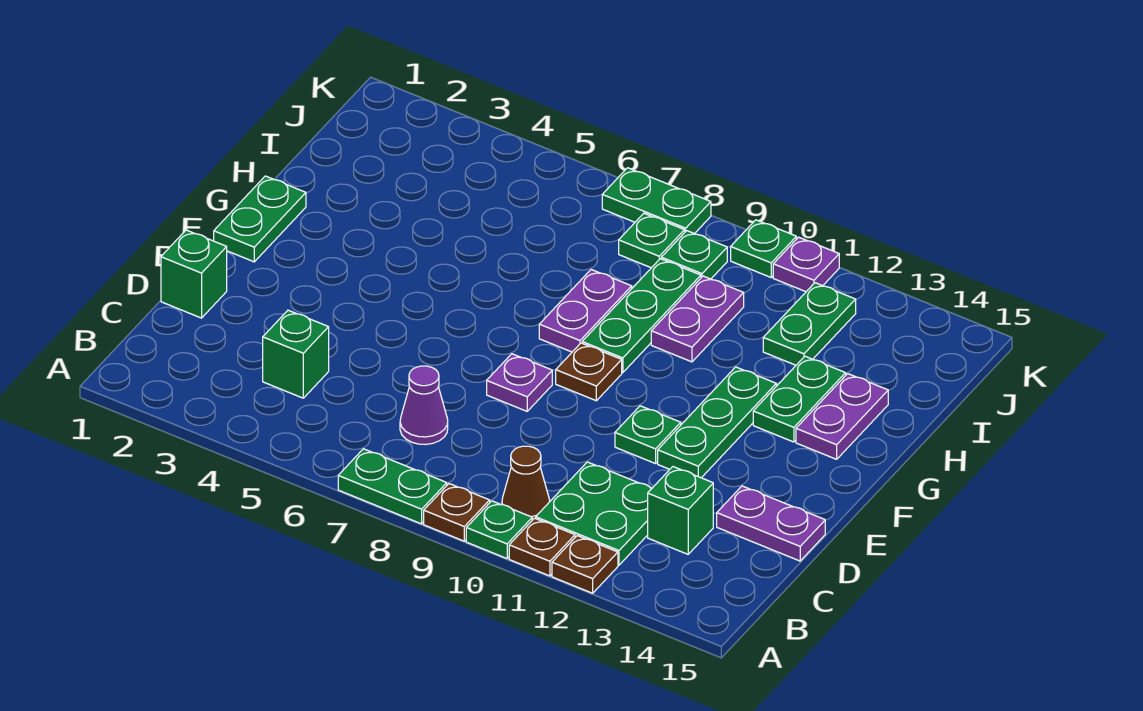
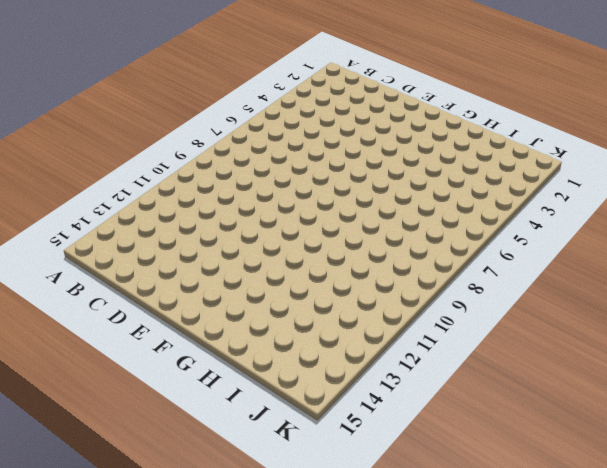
none -> green plate A7:A8 level 1
none -> brown plate A9 level 1
none -> green plate A10 level 1

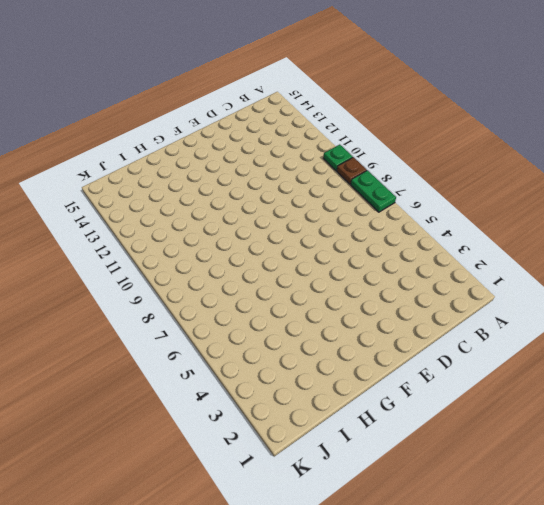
none -> brown plate A11 level 1
none -> brown plate A12 level 1
none -> brown cone B10 level 1

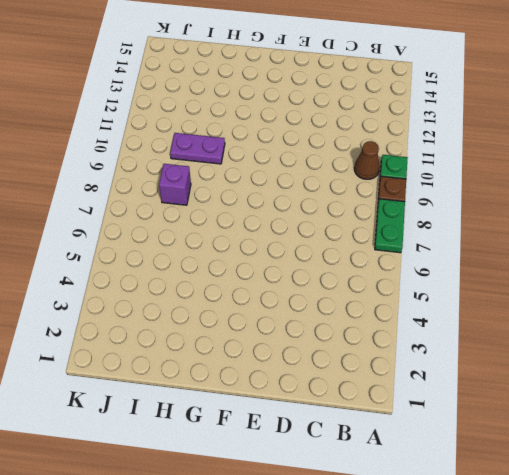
purple brick I8 level 1 -> none
none -> brown plate A11 level 1
none -> brown plate A12 level 1
none -> green plate B11:C12 level 1

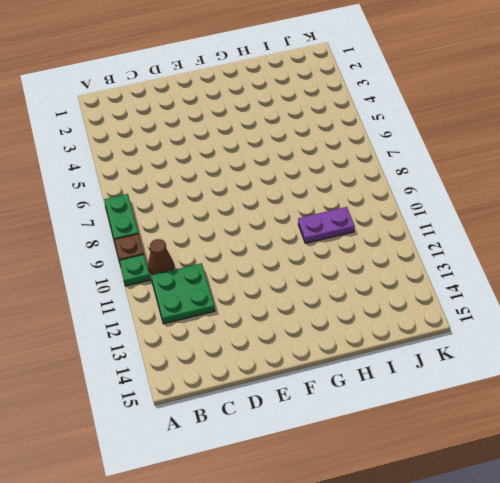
none -> brown plate A11 level 1
none -> brown plate A12 level 1
none -> green brick C4 level 1

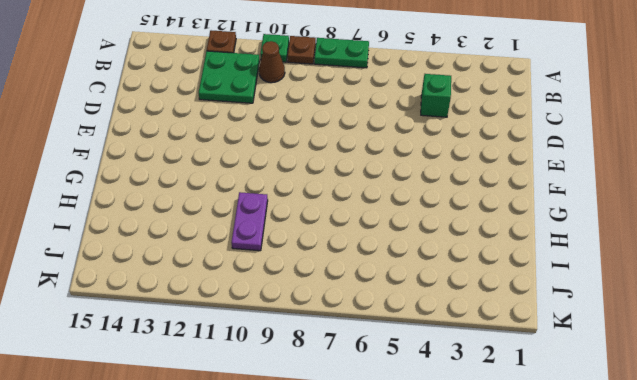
none -> brown plate A11 level 1
none -> purple cone C7 level 1
none -> green brick C13 level 1

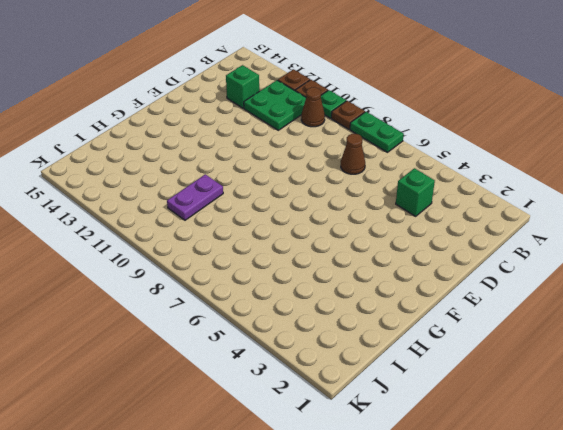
brown cone C7 level 1 -> purple cone C7 level 1
none -> green brick D1 level 1
none -> purple plate D14:D15 level 1
none -> purple plate E8 level 1

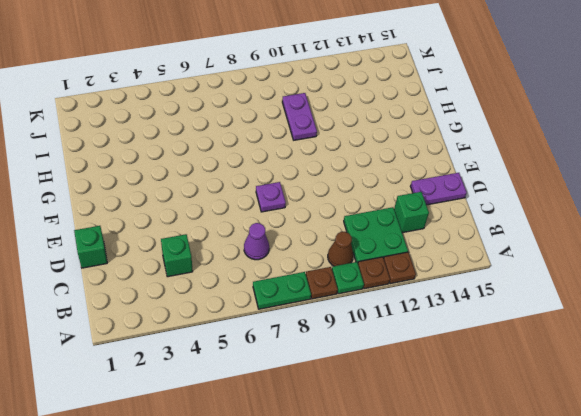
none -> green plate E11 level 1
none -> green plate E12:G12 level 1
none -> green plate F1:G1 level 1

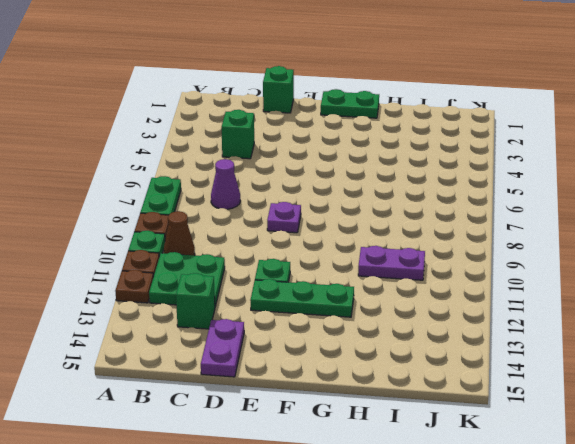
none -> brown plate F9 level 1
none -> purple plate G8:H8 level 1
none -> green plate G9:I9 level 1

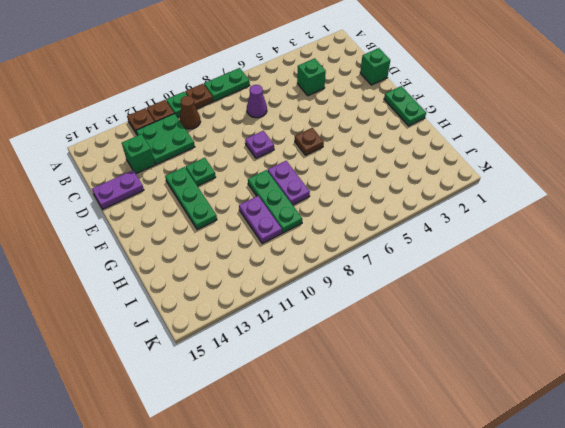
brown plate F6 level 1 -> brown plate F9 level 1
none -> green plate G13:H13 level 1
none -> purple plate G14:H14 level 1
none -> green plate I12:J12 level 1

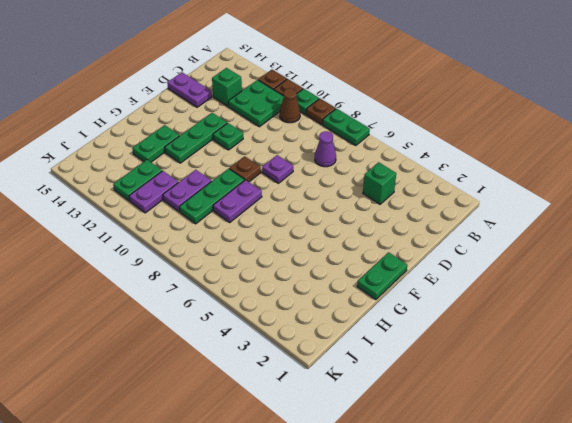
purple plate I11:J11 level 1 -> purple plate G14:H14 level 1
none -> green brick D1 level 1
none -> green plate J8 level 1
none -> green plate J9 level 1

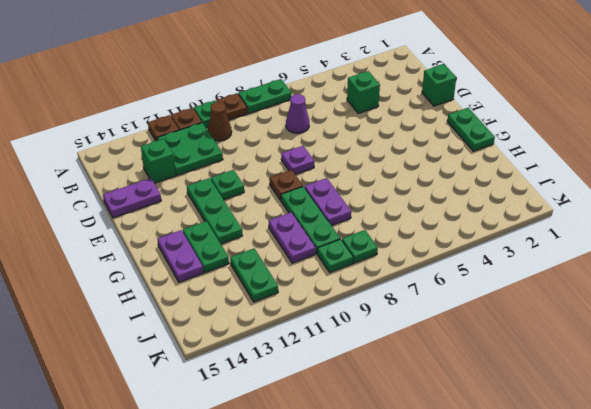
none -> green plate K7:K8 level 1
none -> green plate K10 level 1
none -> purple plate K11 level 1

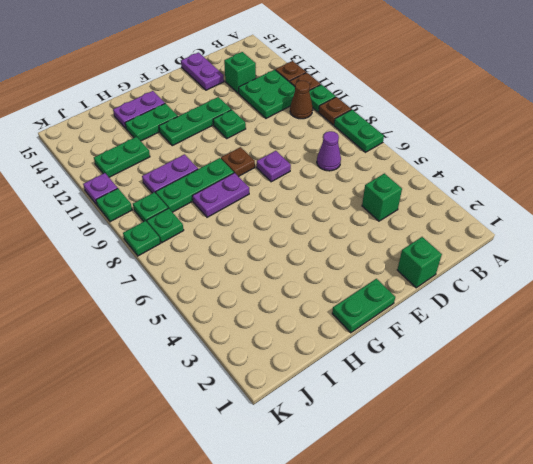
green plate K8 level 1 -> green plate K7:K8 level 1

